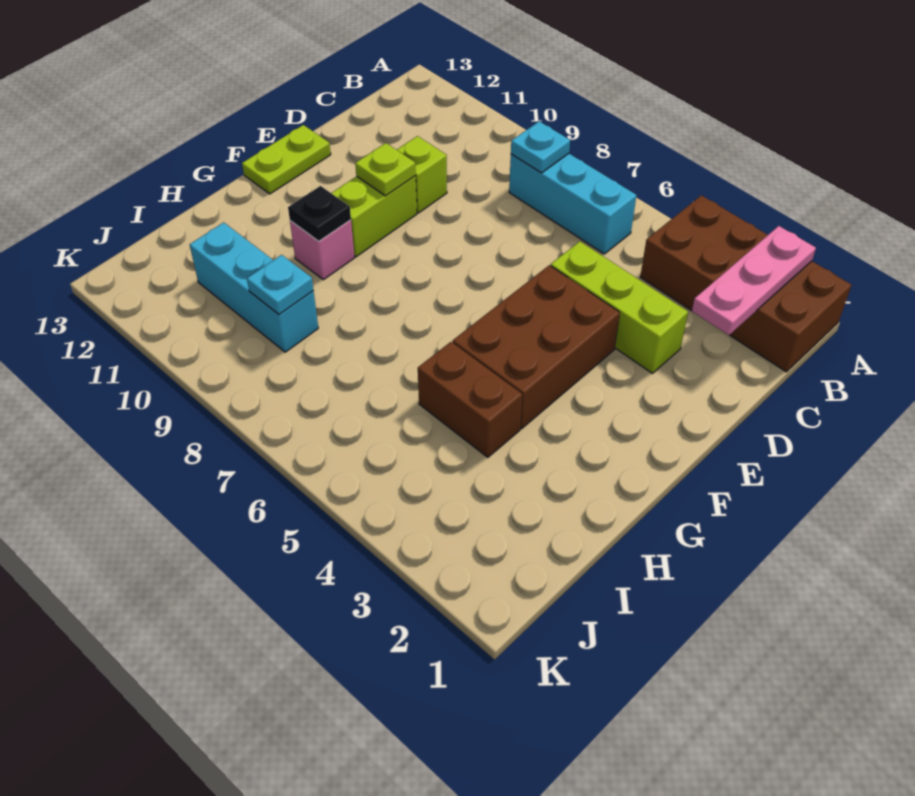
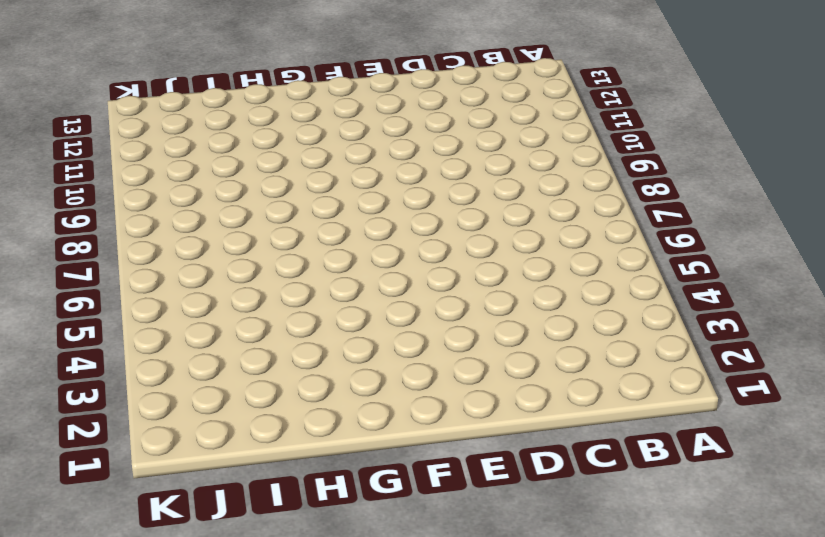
none -> brown brick A1:B4 level 1
none -> cyan brick B6:B8 level 1
none -> lime brick D3:D5 level 1

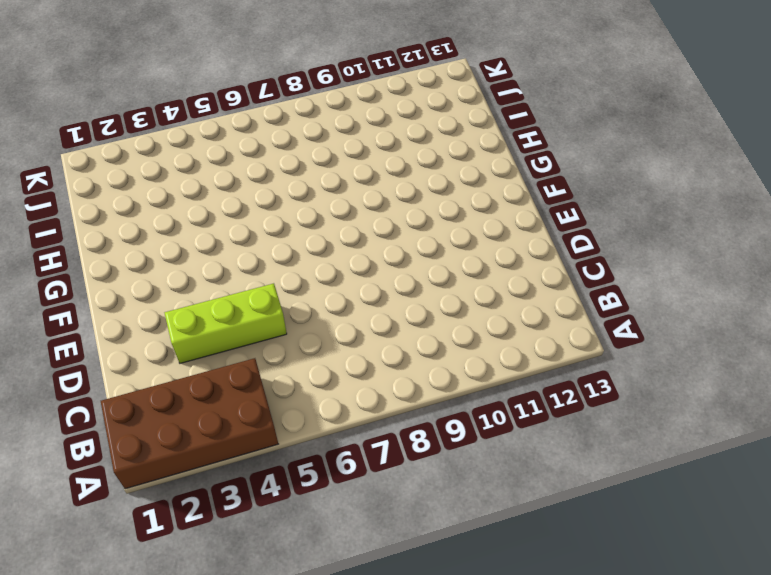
none -> cyan brick B6:B8 level 1
none -> lime brick D10 level 1
none -> brown brick E4:G5 level 1

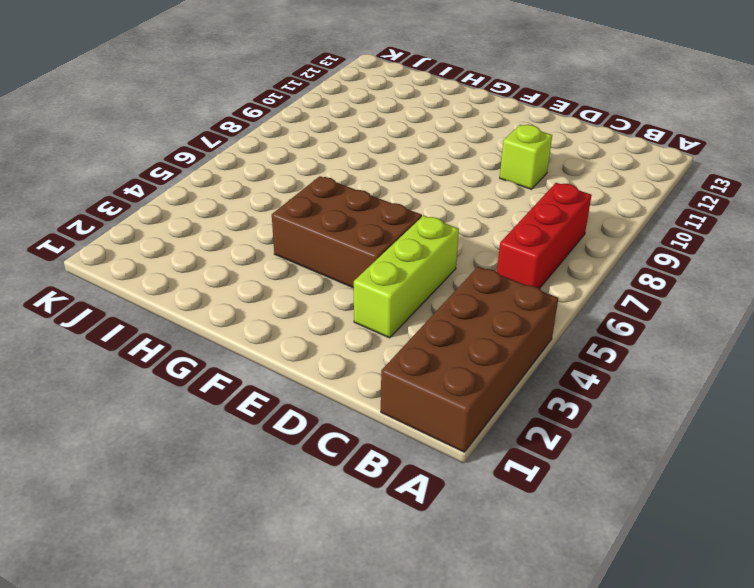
red brick B6:B8 level 1 -> cyan brick B6:B8 level 1
none -> lime brick E10:F10 level 1
none -> lime plate E13:F13 level 1
none -> pink brick G10 level 1

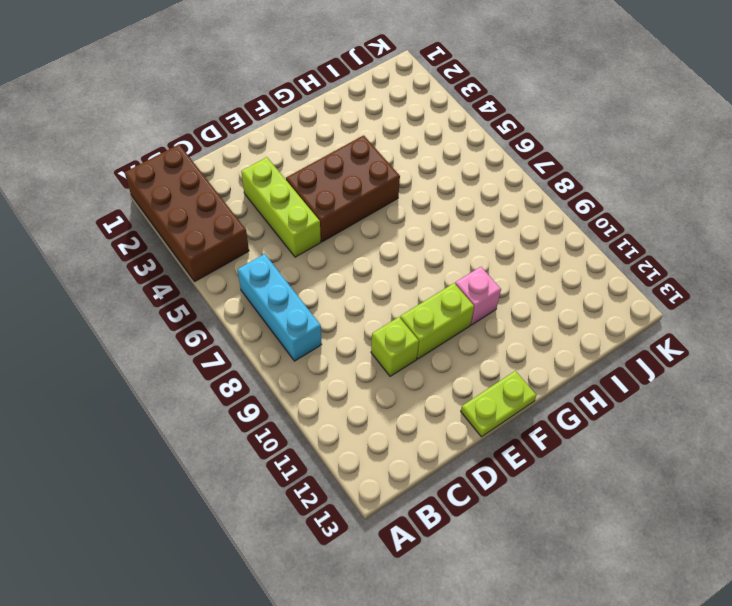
none -> brown brick H4:H5 level 1
none -> cyan brick I9:I11 level 1
none -> pink plate A2:C2 level 2

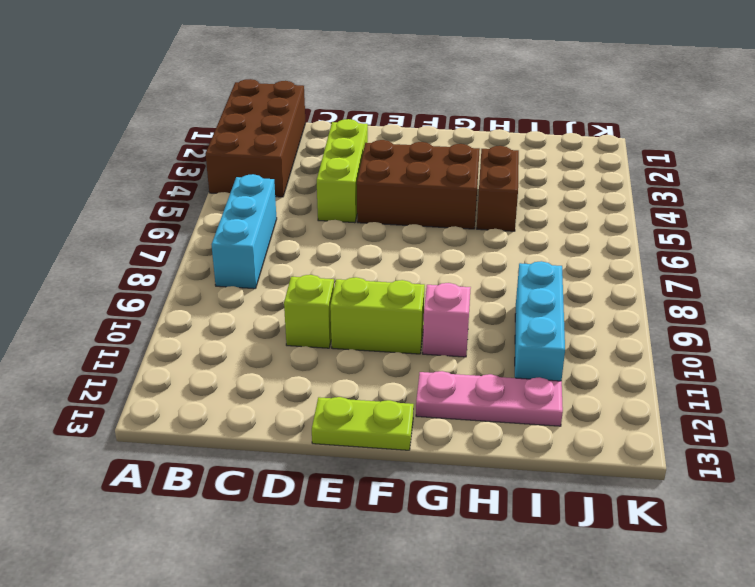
pink plate G12:I12 level 1 -> pink plate A2:C2 level 2
none -> cyan plate B8 level 2
none -> lime plate E10 level 2
none -> black plate G10 level 2

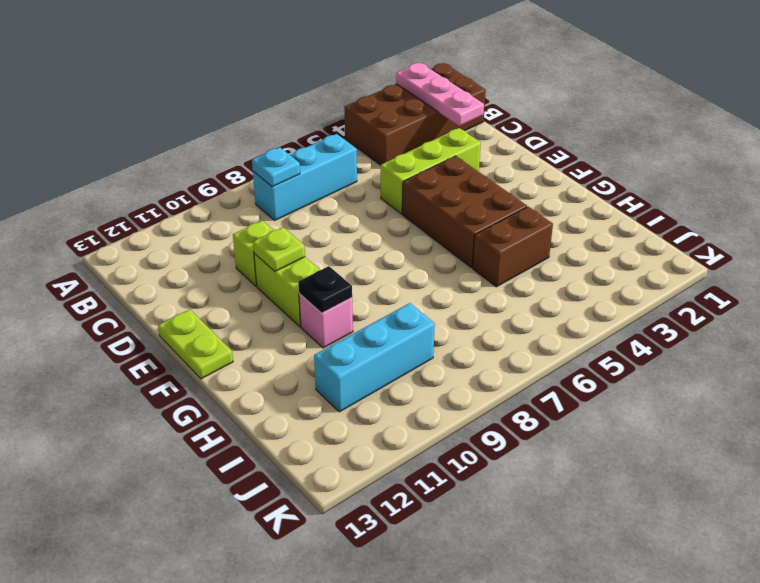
none -> cyan plate I9 level 2

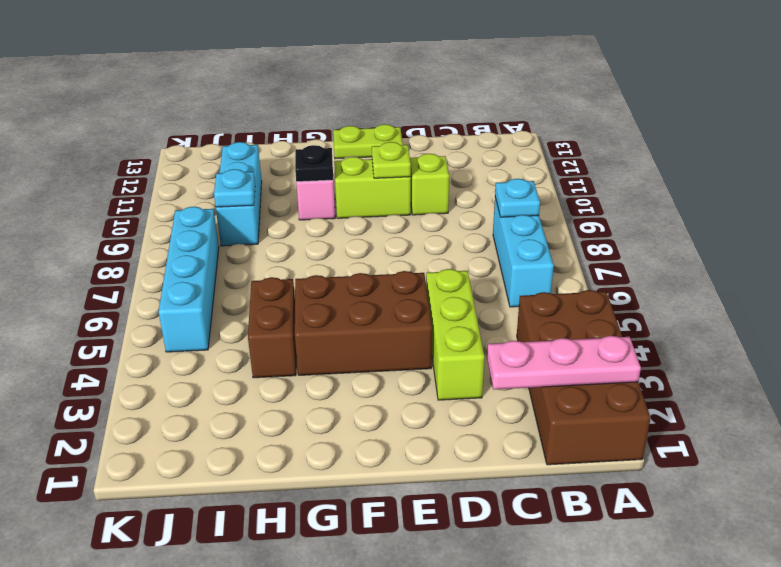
cyan brick J5:J8 level 1 -> none

